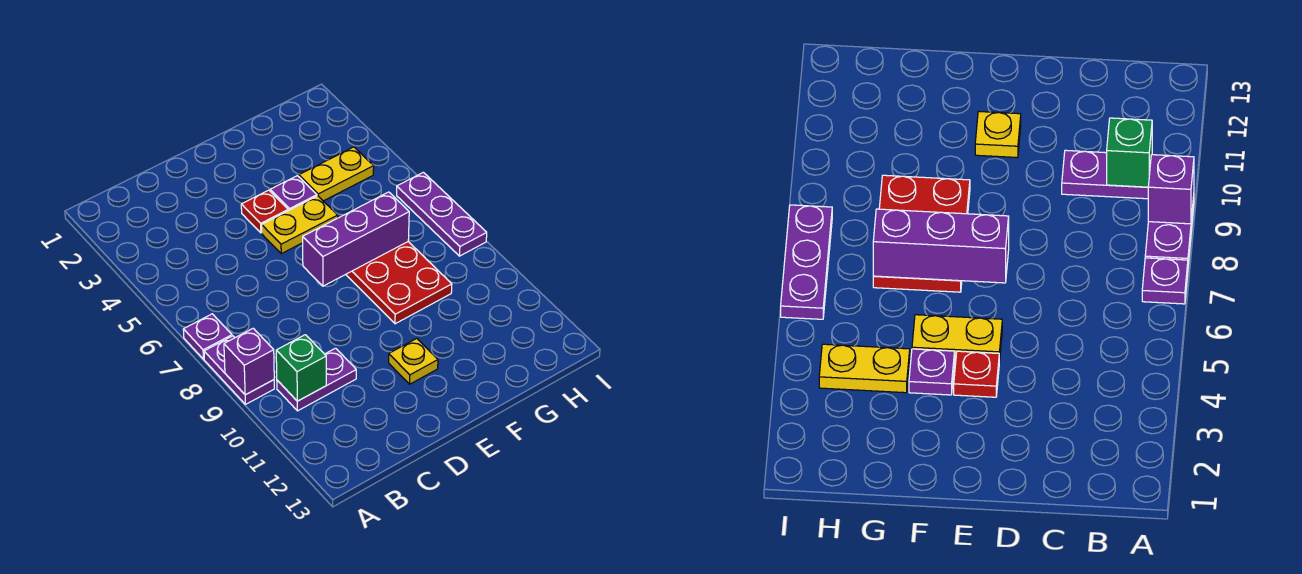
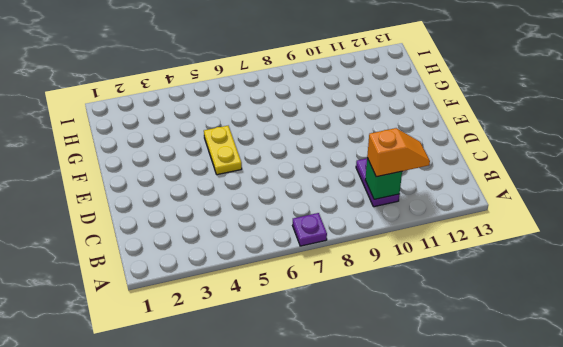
orange slope B10:B11 level 3 top 10 -> none
none -> purple plate A8:A9 level 1
none -> red plate E4 level 1
none -> yellow plate E11 level 1

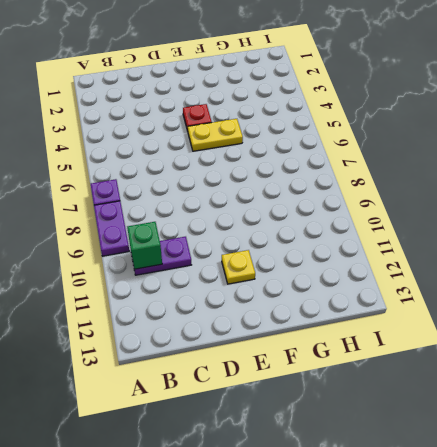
none -> purple plate F4 level 1
none -> red plate F7:G9 level 1
none -> yellow plate G4:H4 level 1

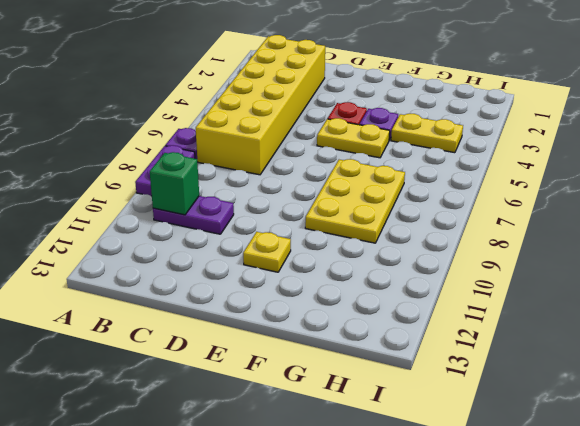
yellow brick B2:C7 level 1 -> none
yellow plate F7:G9 level 1 -> red plate F7:G9 level 1
none -> purple plate I6:I8 level 1
none -> purple brick A9 level 2
none -> purple brick E7:G7 level 2

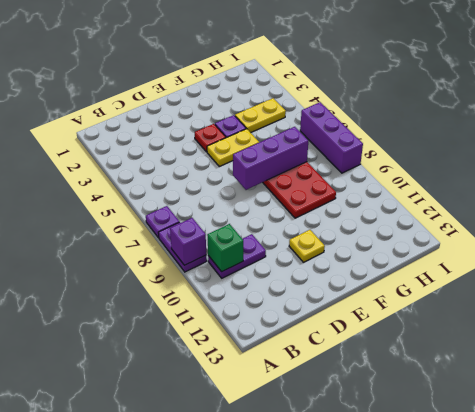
purple brick I6:I8 level 1 -> purple plate I6:I8 level 1

